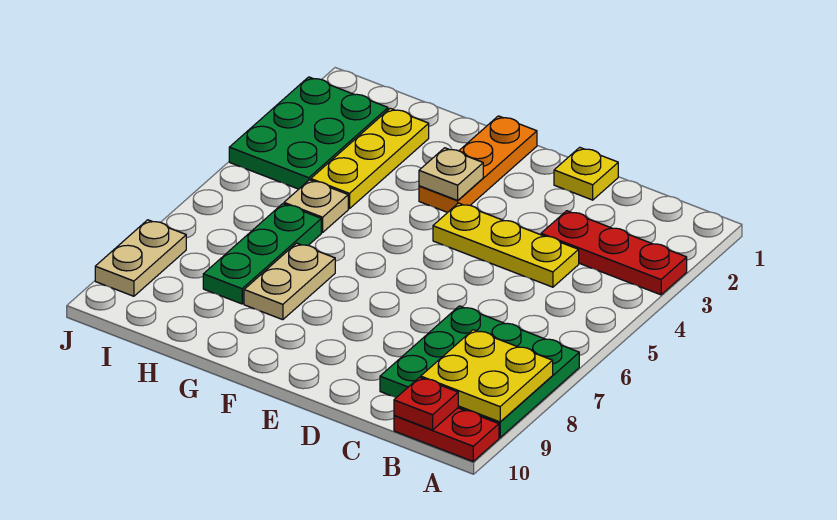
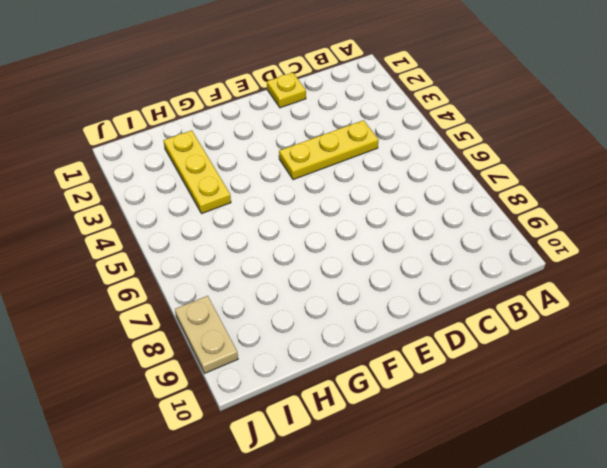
none -> red plate A3:C3 level 1
none -> green plate A7:C9 level 1
none -> red plate A10:B10 level 1

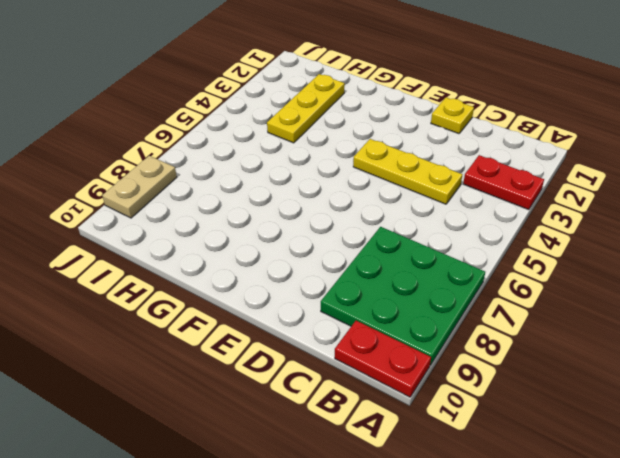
red plate A3:B3 level 1 -> red plate A3:C3 level 1
none -> orange plate F1:F3 level 1
none -> tan plate G7:G8 level 1
none -> tan plate H5 level 1

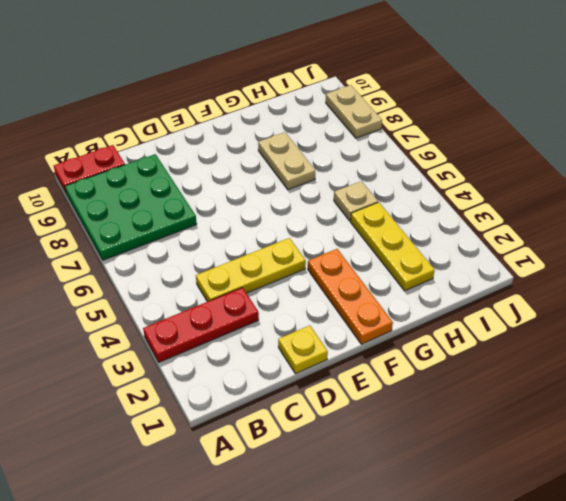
none -> green plate H6:H8 level 1
none -> green plate I2:J4 level 1
none -> yellow plate A8:B9 level 2

